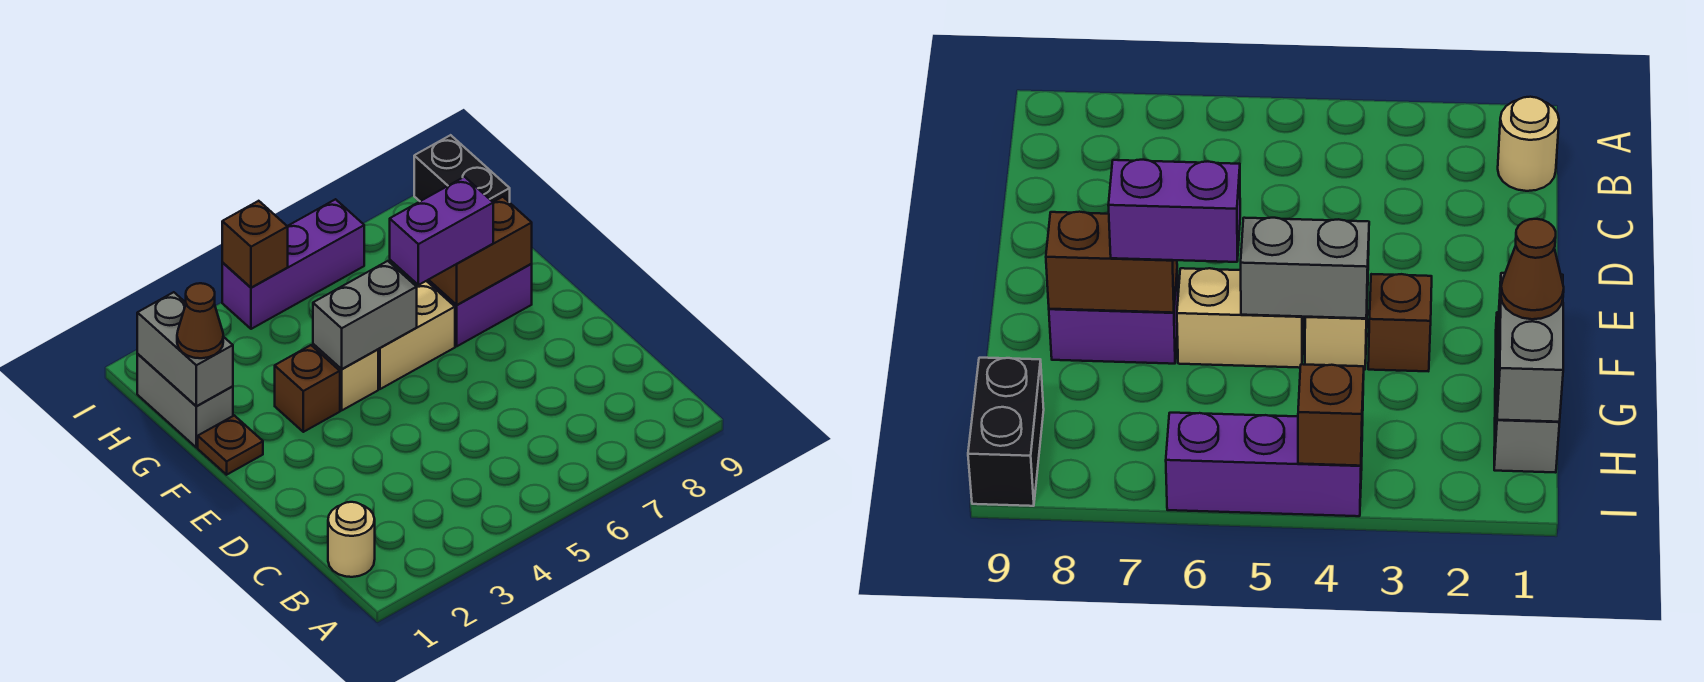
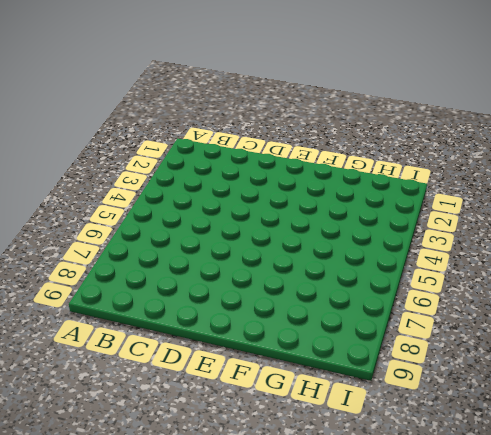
none -> tan round brick B1 level 1
none -> brown plate F1 level 1
none -> brown brick F3 level 1

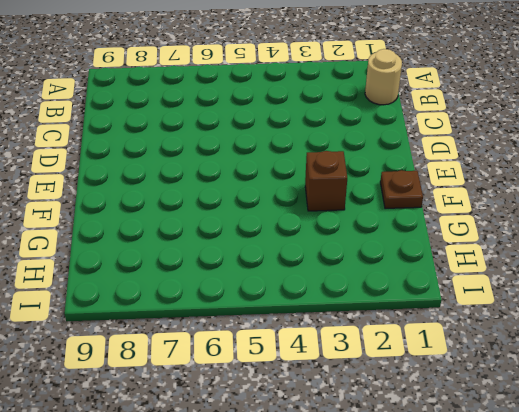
none -> tan brick F4 level 1
none -> tan brick F5:F6 level 1
none -> purple brick F7:F8 level 1

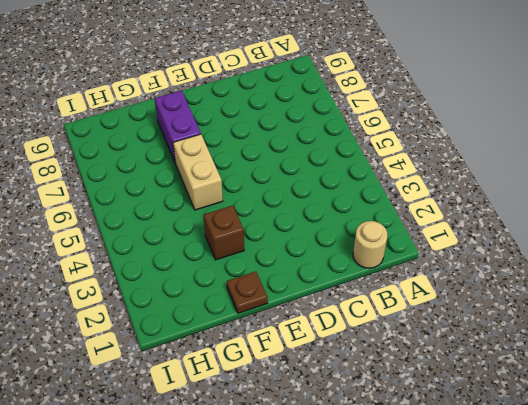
none -> tan brick F4 level 1
none -> grey brick G1:H1 level 1
none -> black brick H9:I9 level 1

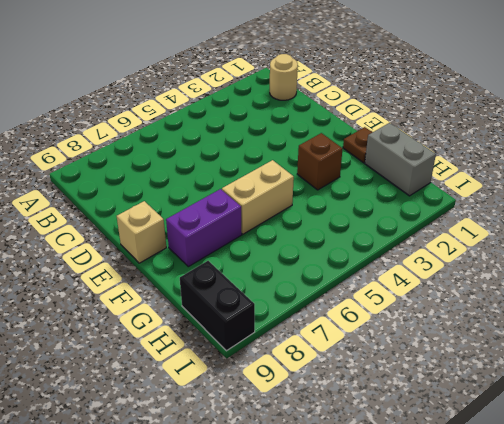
tan brick E9 level 1 -> tan brick F4 level 1
none -> purple brick I4:I6 level 1
none -> grey brick F4:F5 level 2
none -> brown brick F7:F8 level 2

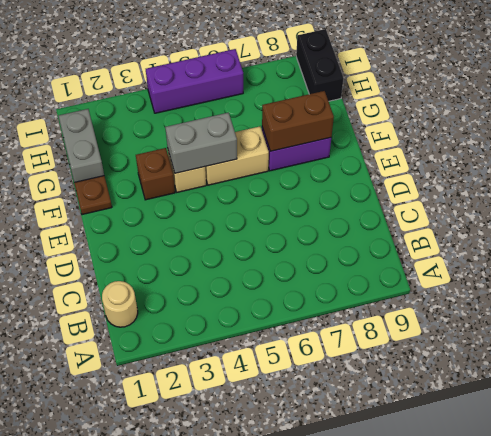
none -> grey brick G1:H1 level 2
none -> brown brick I4 level 2
none -> purple brick F6:F7 level 3

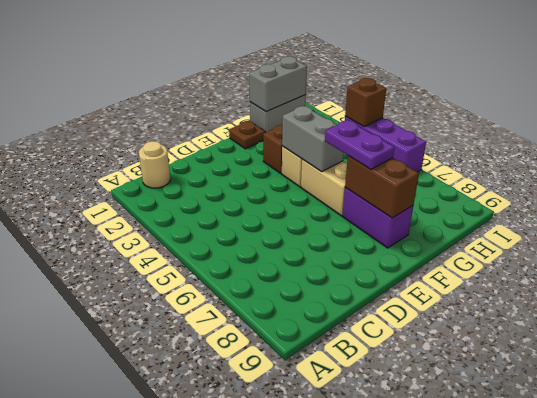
purple plate F6:F7 level 3 -> purple brick F6:F7 level 3
none -> black brick H9:I9 level 1
none -> brown cone G1 level 3

